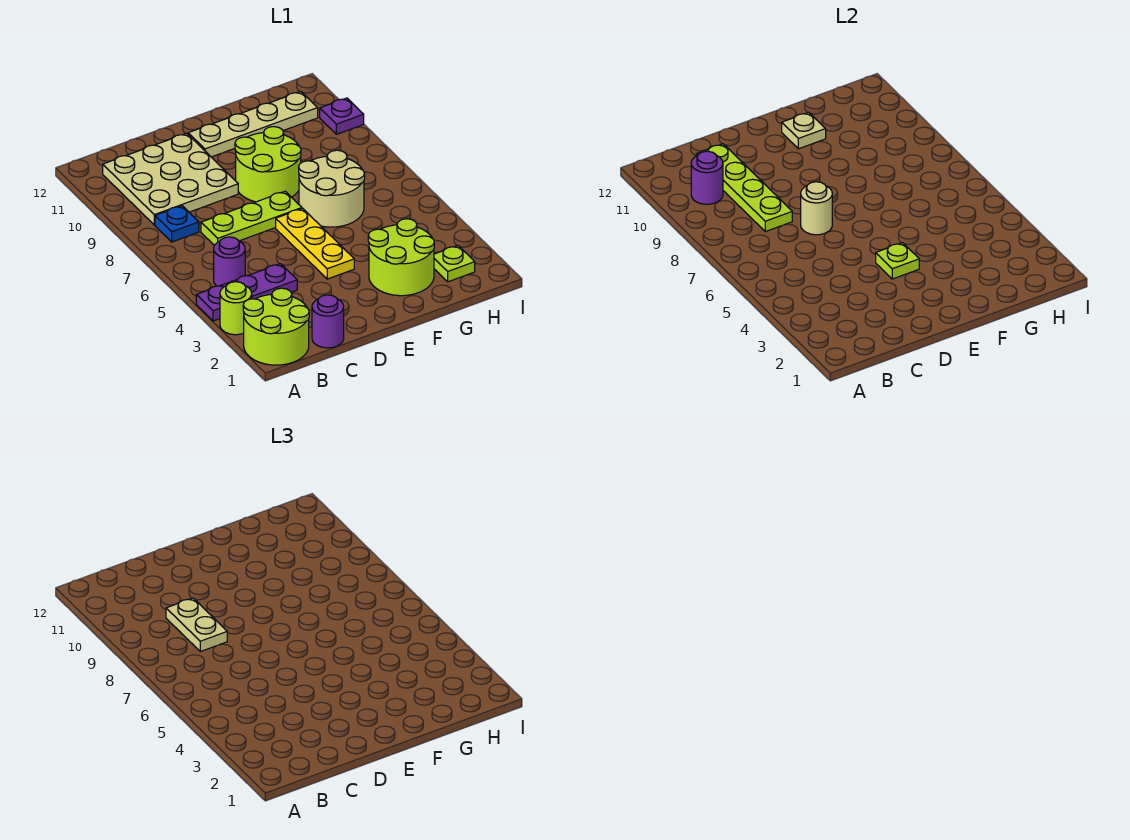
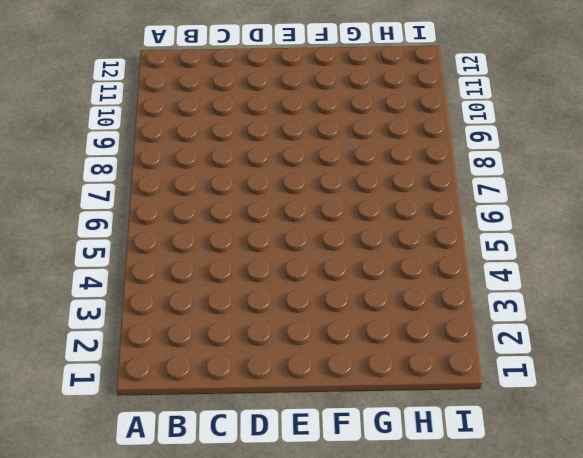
none -> lime round brick A1:B2 level 1
none -> lime round brick A3 level 1
none -> purple plate A4:C4 level 1

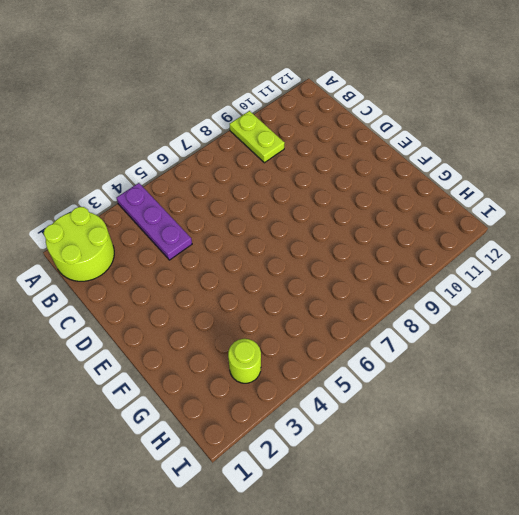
lime plate A9:B9 level 1 -> tan plate B9:D11 level 1
lime round brick H3 level 1 -> lime round brick A3 level 1
none -> purple round brick B5 level 1
none -> blue plate B8 level 1
none -> purple round brick C1 level 1

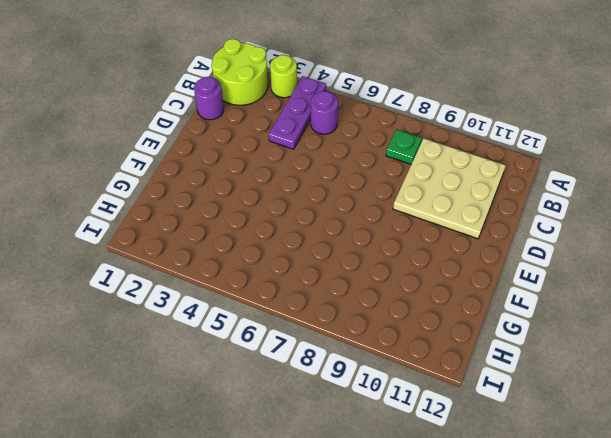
green plate B8 level 1 -> blue plate B8 level 1
none -> lime plate C7:E7 level 1
none -> yellow plate E4:E6 level 1
none -> lime round brick E8:F9 level 1

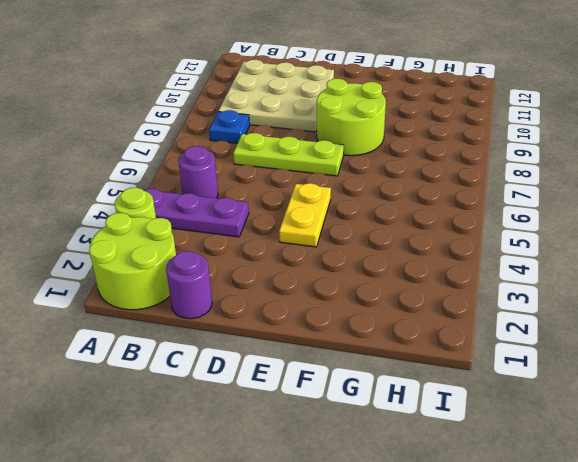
yellow plate E4:E5 level 1 -> yellow plate E4:E6 level 1
none -> tan plate E11:H11 level 1
none -> lime round brick F2:G3 level 1
none -> tan round brick F6:G7 level 1

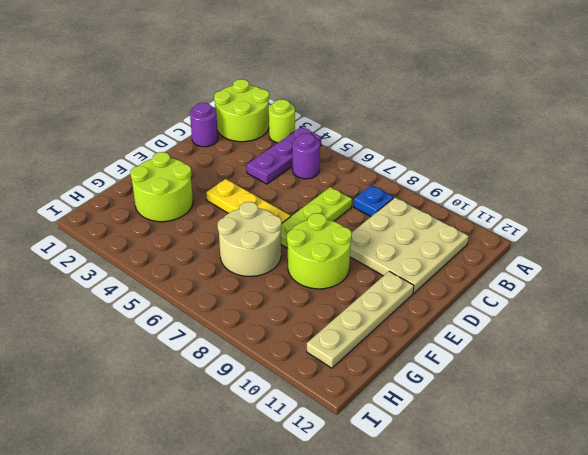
none -> lime plate H2 level 1
none -> purple plate I10 level 1
none -> purple round brick B10 level 2

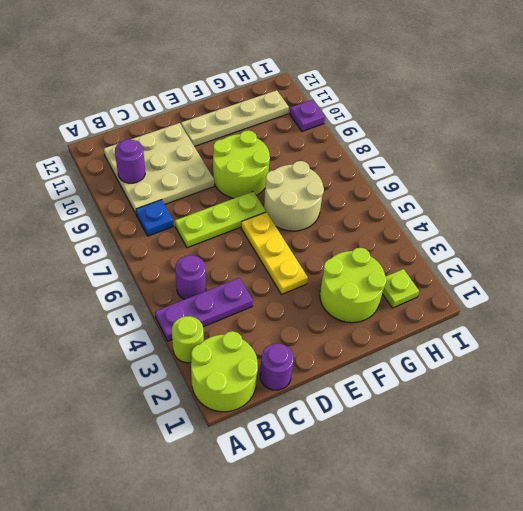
none -> lime plate C8:C11 level 2
none -> tan round brick D7 level 2
none -> lime plate E4 level 2

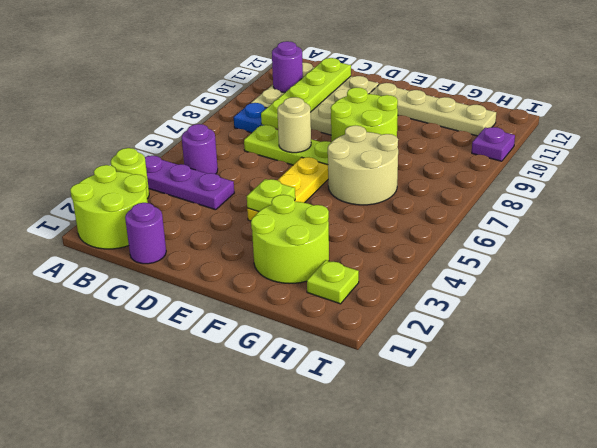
none -> tan plate F11 level 2
none -> tan plate C8:C9 level 3

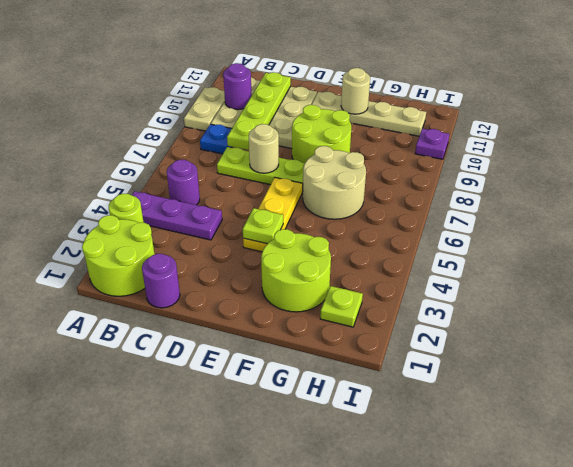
tan plate A9:A10 level 1 -> tan plate C8:C9 level 3
tan round brick F11 level 2 -> tan plate F11 level 2

